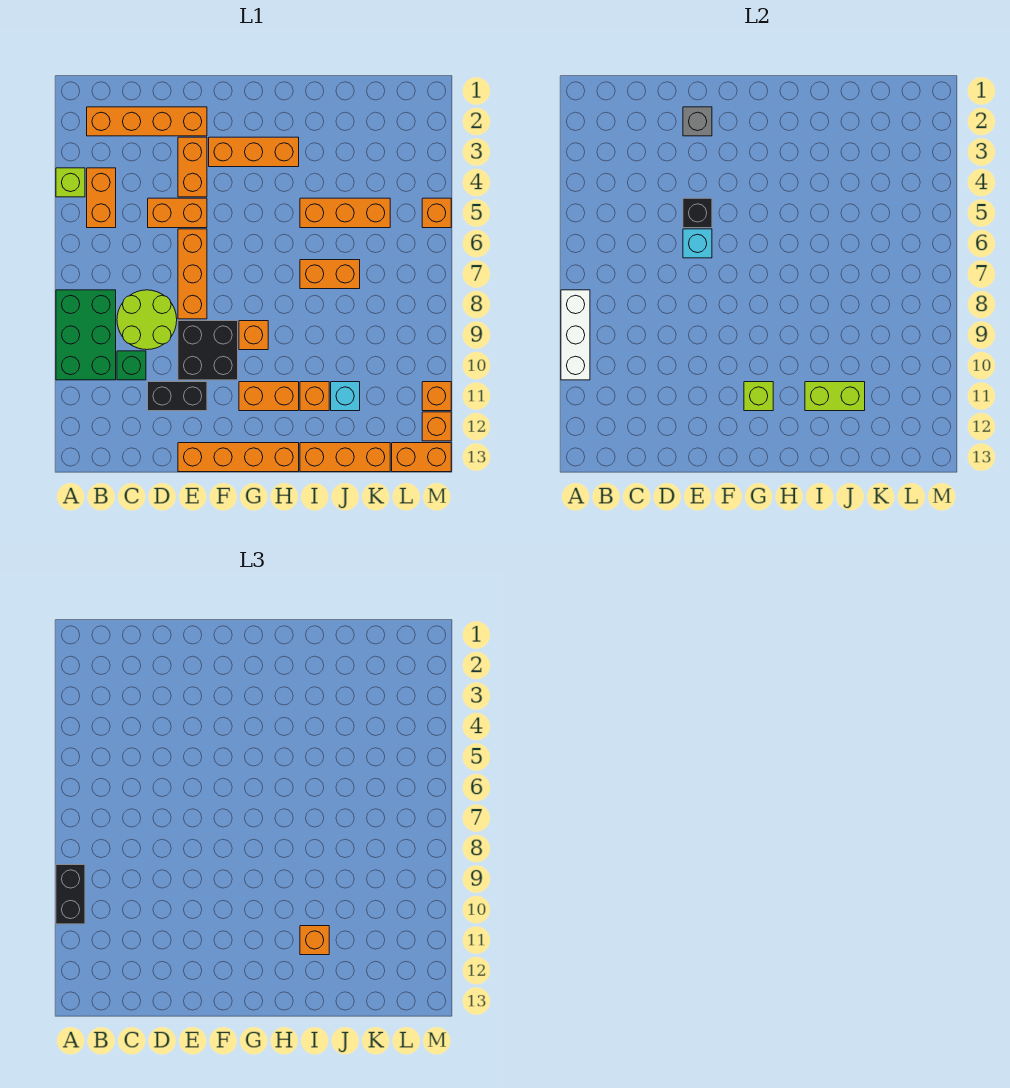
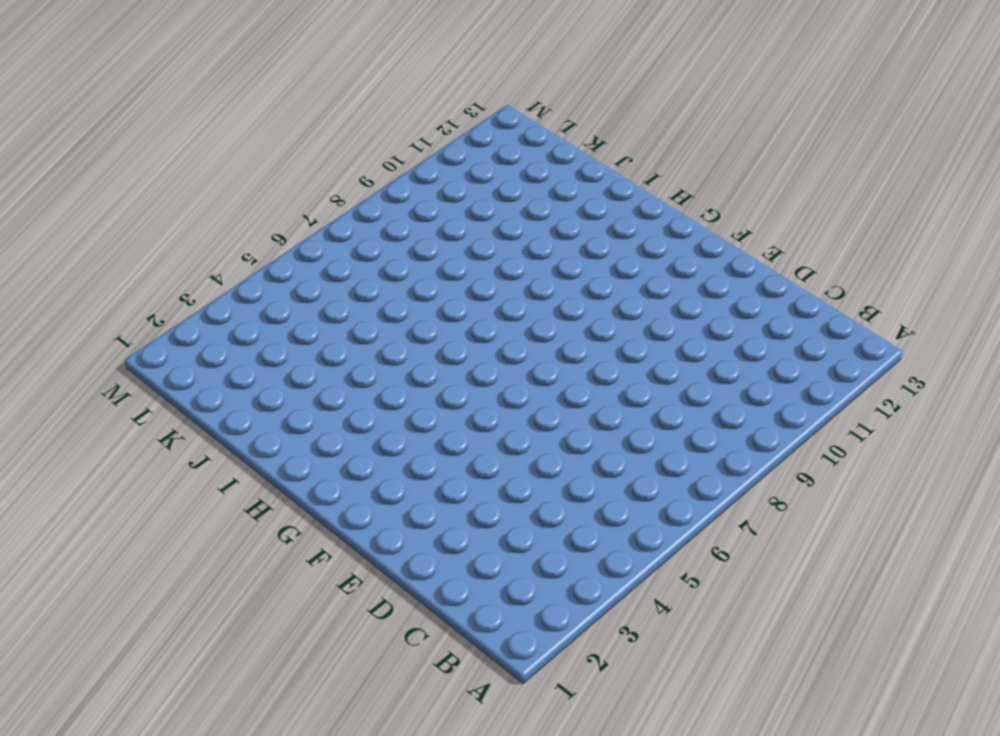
none -> lime brick A4 level 1
none -> green brick A8:B10 level 1
none -> orange brick B2:E2 level 1
none -> orange brick B4:B5 level 1

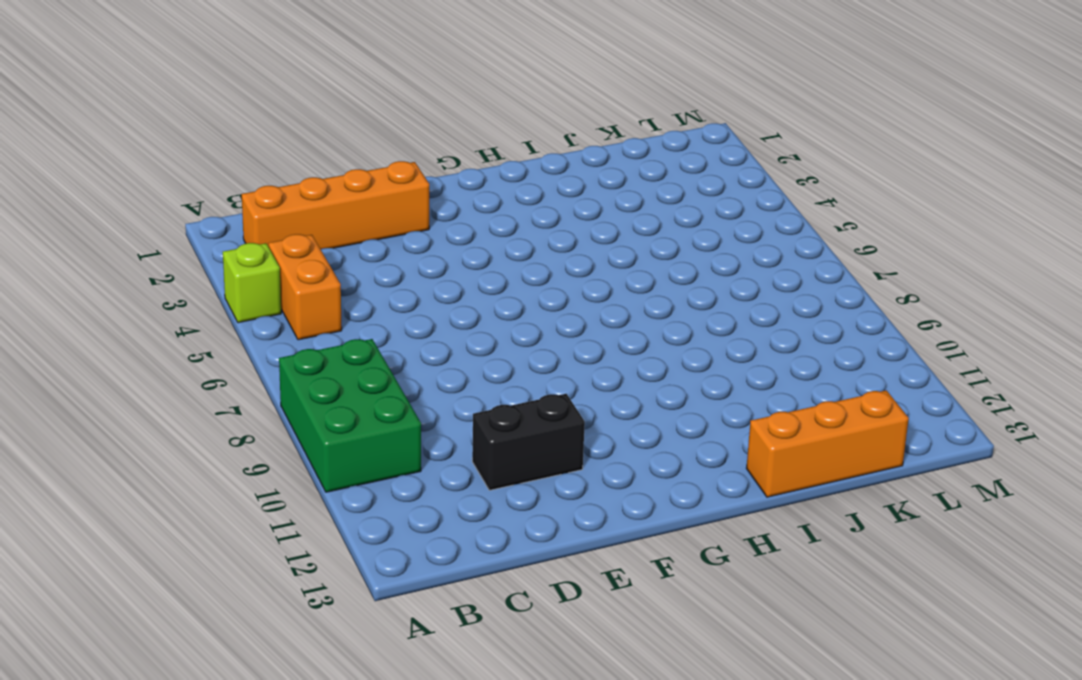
none -> lime round brick C8:D9 level 1
none -> green brick C10 level 1
none -> orange brick D5:E5 level 1
none -> orange brick E3:E4 level 1

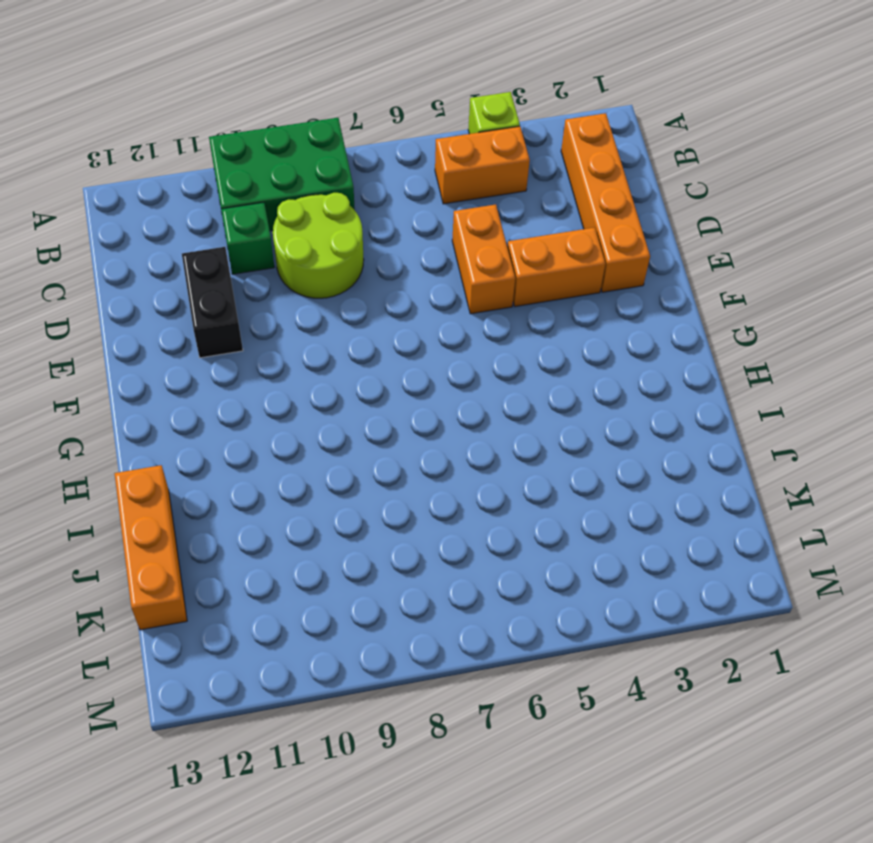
none -> orange brick E6:E8 level 1
none -> black brick E9:F10 level 1
none -> orange brick E13:H13 level 1
none -> orange brick F3:H3 level 1

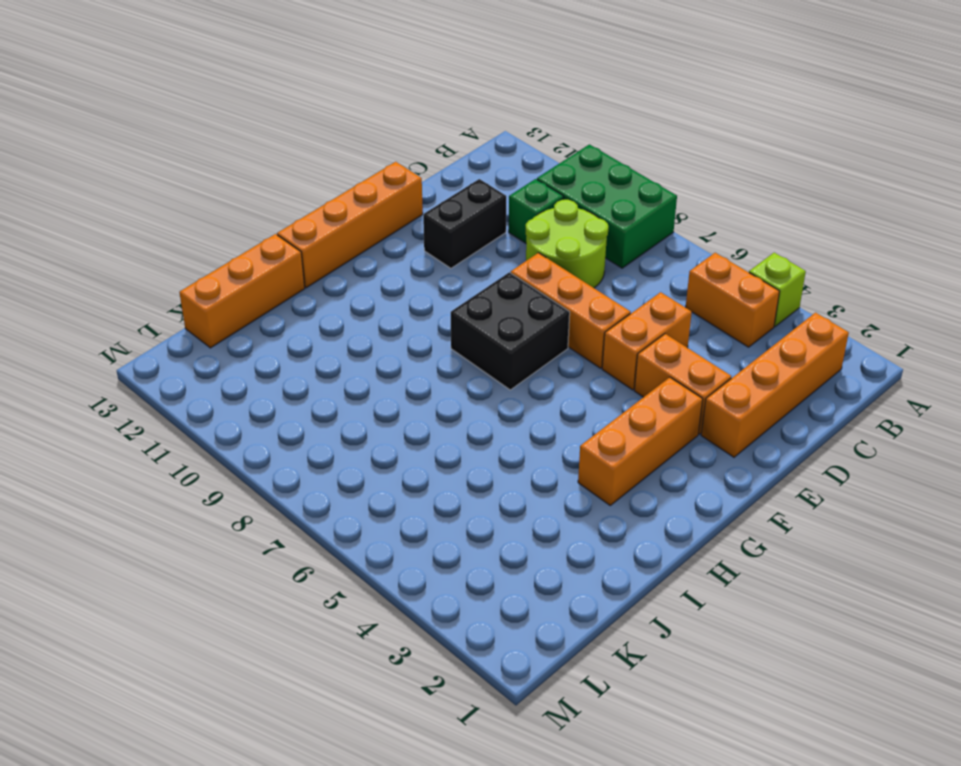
black brick F7:G8 level 1 -> black brick E9:F10 level 1
none -> orange brick G9 level 1
none -> orange brick G11:H11 level 1
none -> orange brick I5:K5 level 1
none -> orange brick I7:J7 level 1

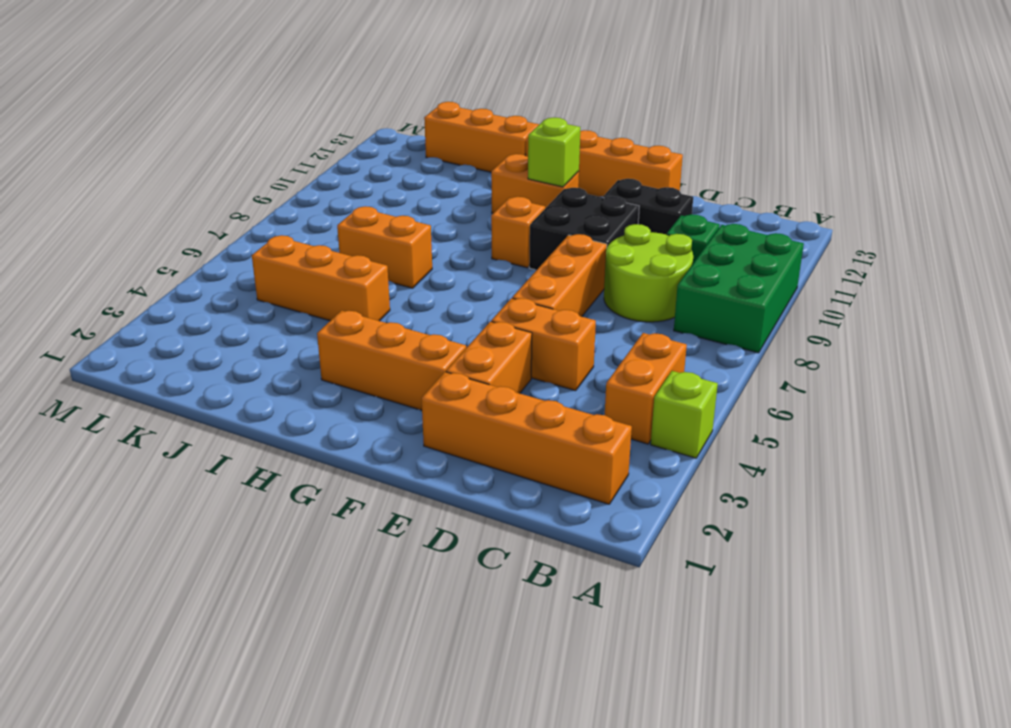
none -> orange brick I11 level 1
none -> cyan brick J11 level 1
none -> orange brick L13:M13 level 1
none -> orange brick M5 level 1

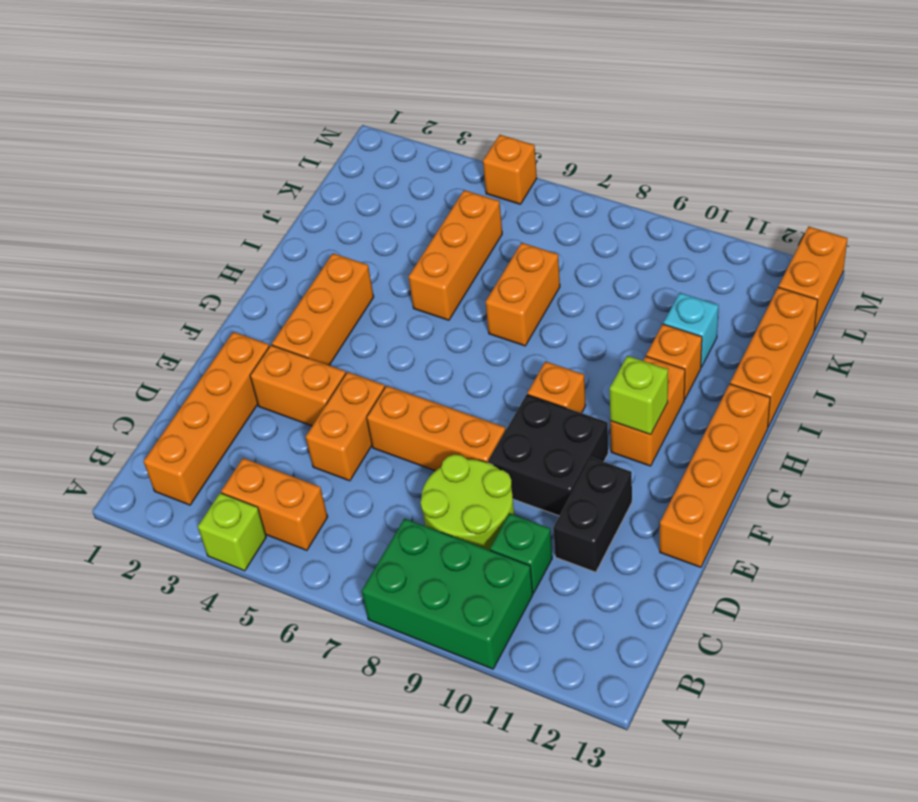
none -> orange brick M11 level 1
none -> orange brick M12 level 1
none -> white brick A8:A10 level 2
none -> grey brick E2 level 2

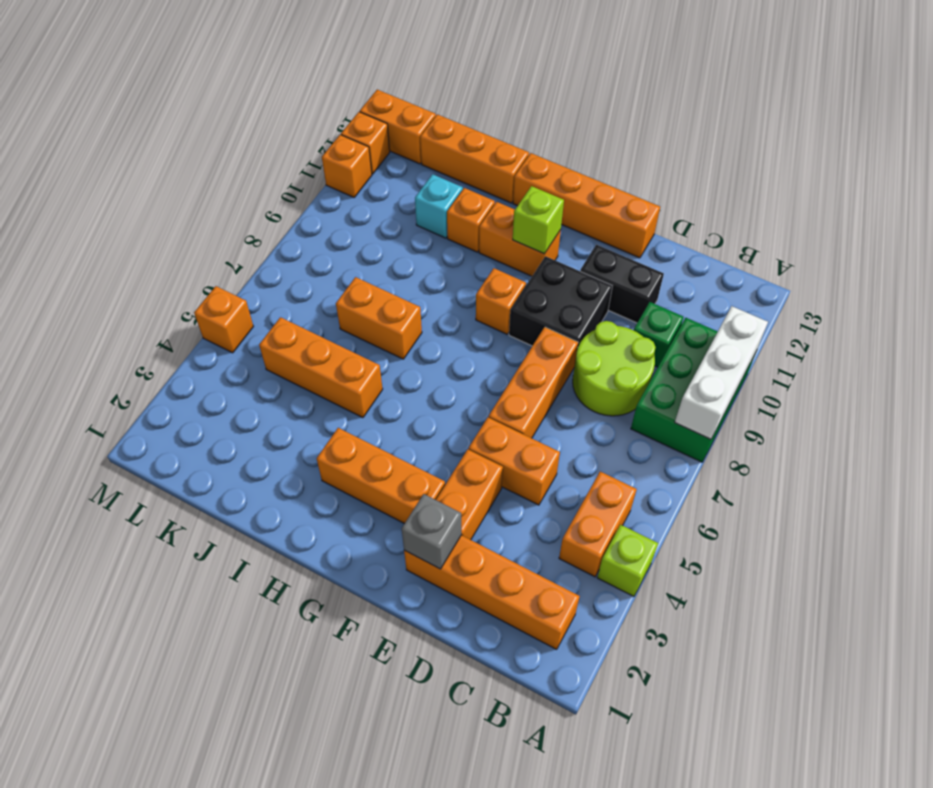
none -> black brick E5 level 2
none -> cyan brick E6 level 2
none -> lime brick I11:J11 level 2
none -> black brick A9:A10 level 3

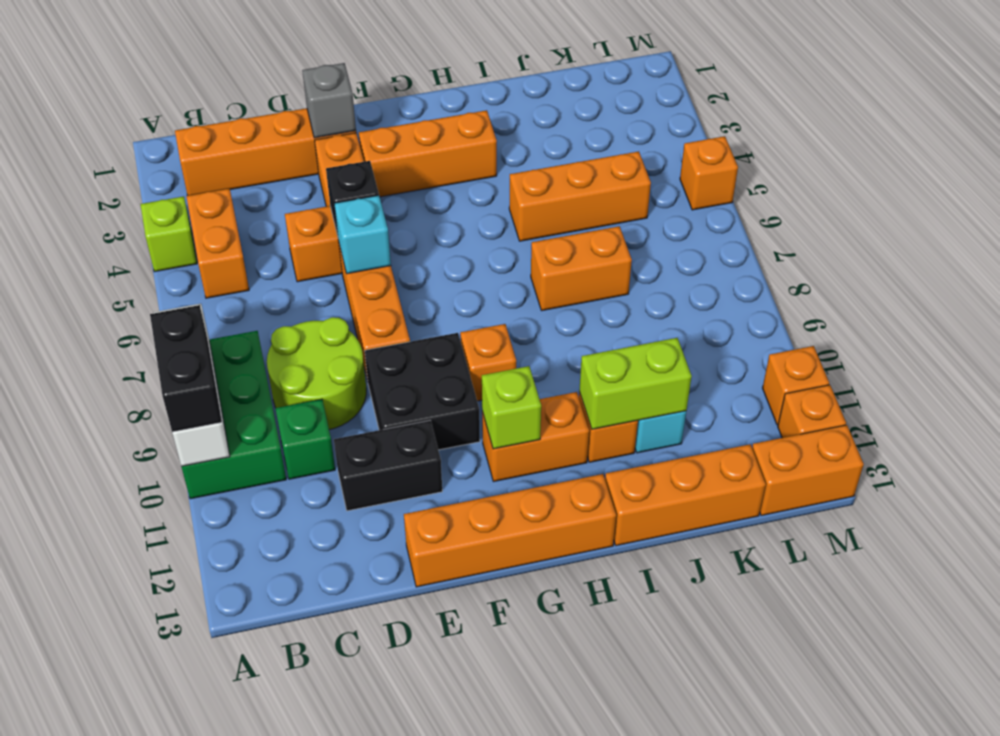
none -> orange brick I11 level 3

